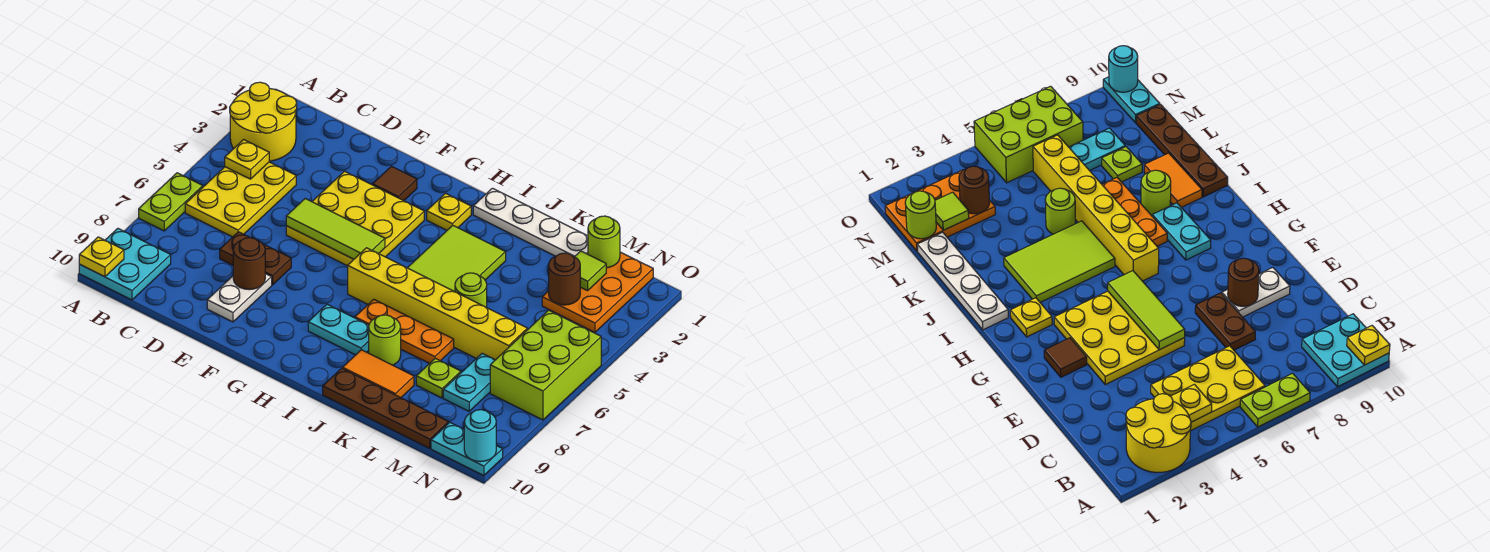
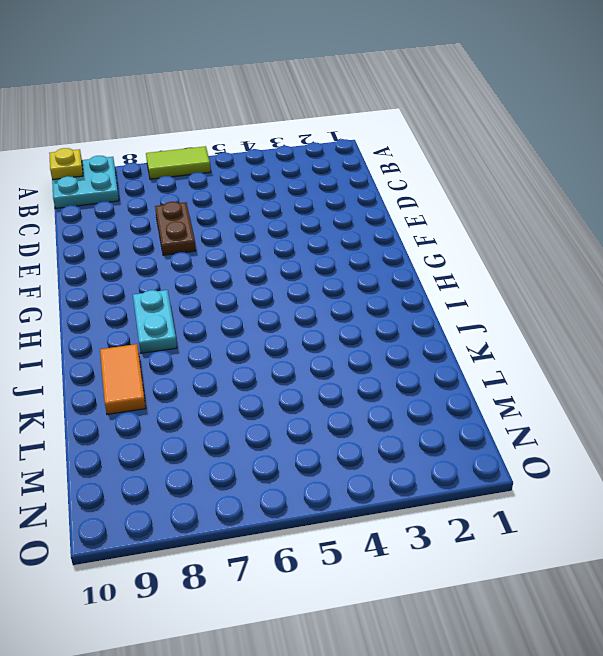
lime tile A6:A7 level 1 -> lime plate A6:A7 level 1
none -> yellow round brick A2:B3 level 1
none -> yellow plate B4:C6 level 1
none -> yellow plate E3:G5 level 1
none -> white plate E8:E9 level 1

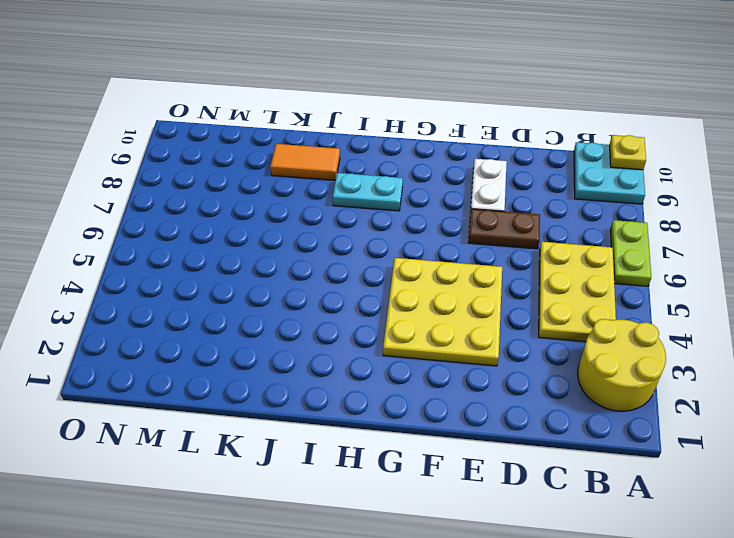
none -> brown tile F2 level 1
none -> yellow plate H2 level 1
none -> yellow brick H6:M6 level 1
none -> white plate I1:L1 level 1

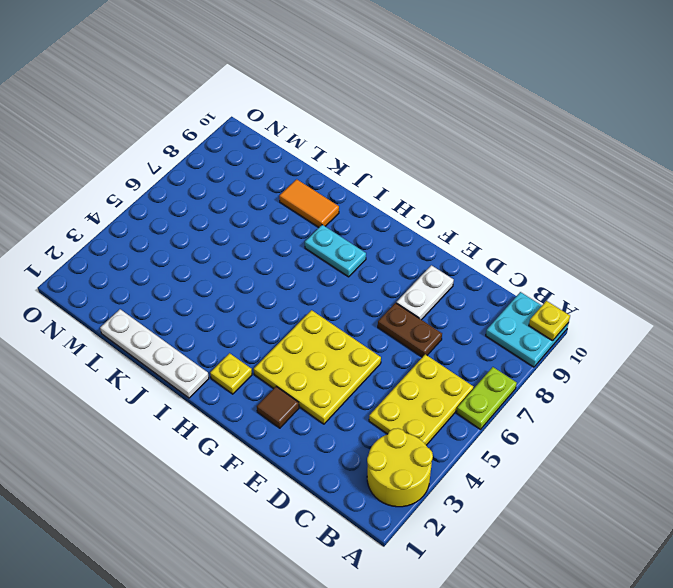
none -> yellow brick H6:M6 level 1
none -> lime tile I3:J5 level 1
none -> orange plate I7:K7 level 1
none -> lime round brick J8 level 1

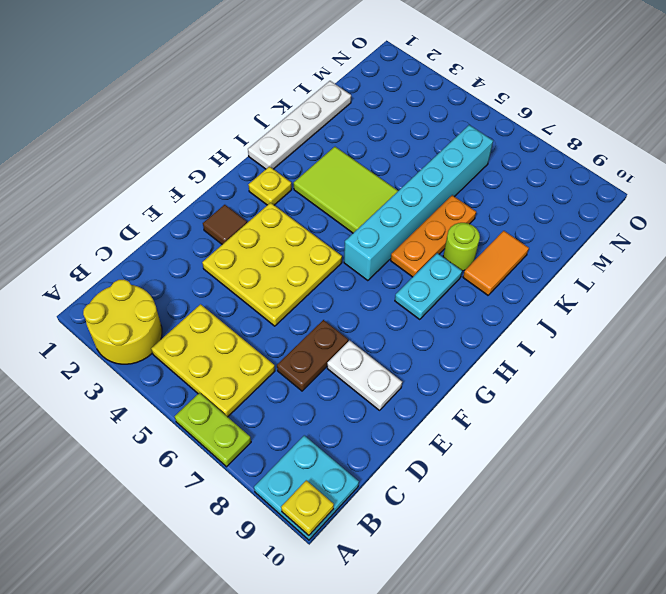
cyan brick H6:M6 level 1 -> yellow brick H6:M6 level 1
none -> brown plate J10:M10 level 1
none -> lime round brick K5 level 1
none -> lime plate L8 level 1
none -> orange plate M1:N3 level 1

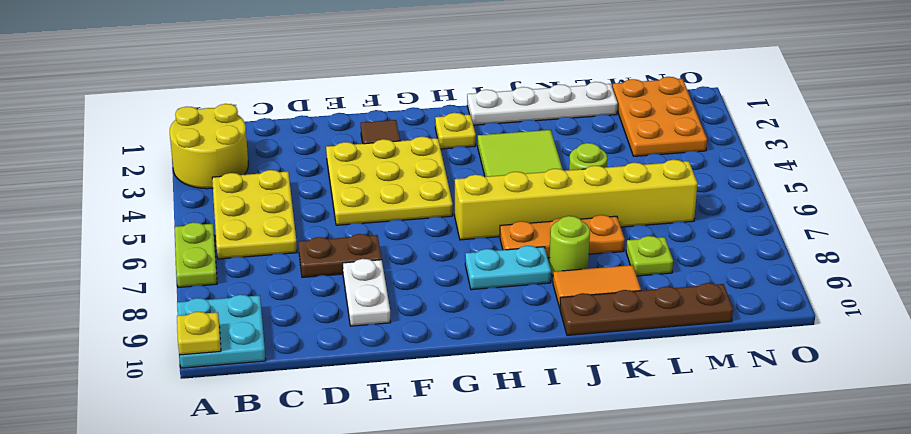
none -> cyan plate M7:M8 level 1
none -> lime brick N5:O7 level 1
none -> cyan plate N10:O10 level 1
none -> yellow plate B4 level 2

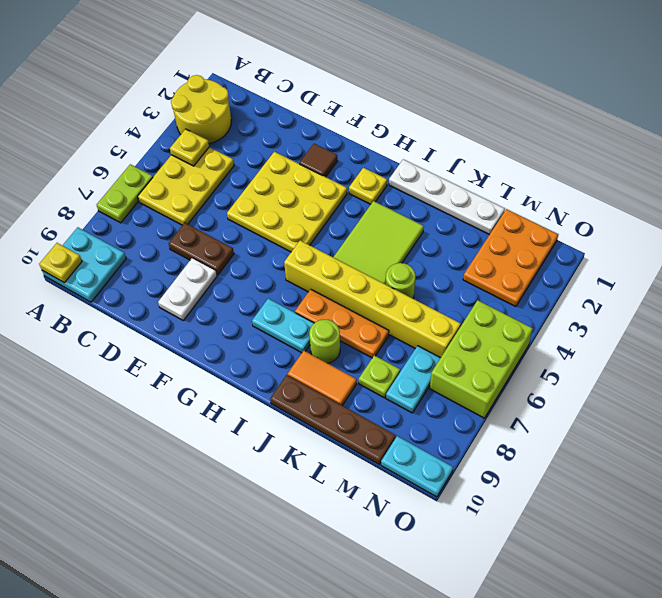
none -> lime tile E5:G5 level 2
none -> brown round brick E8 level 2
none -> lime round brick M1 level 2
none -> lime tile M2 level 2

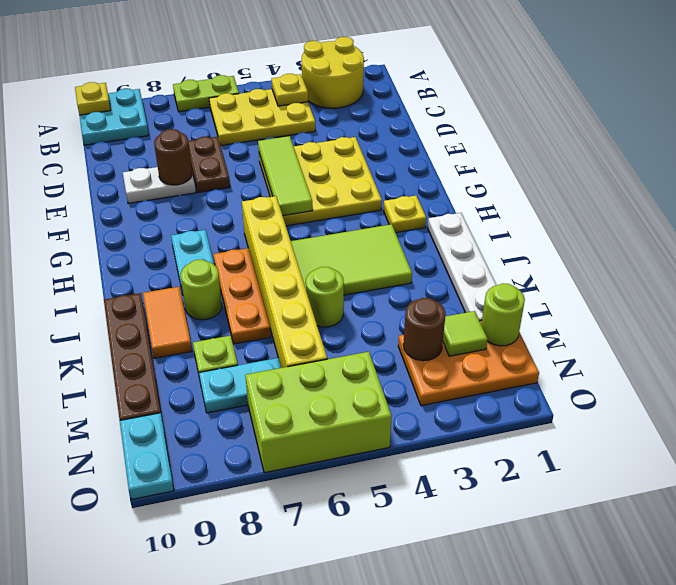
none -> brown tile F2 level 1
none -> cyan round brick O10 level 2

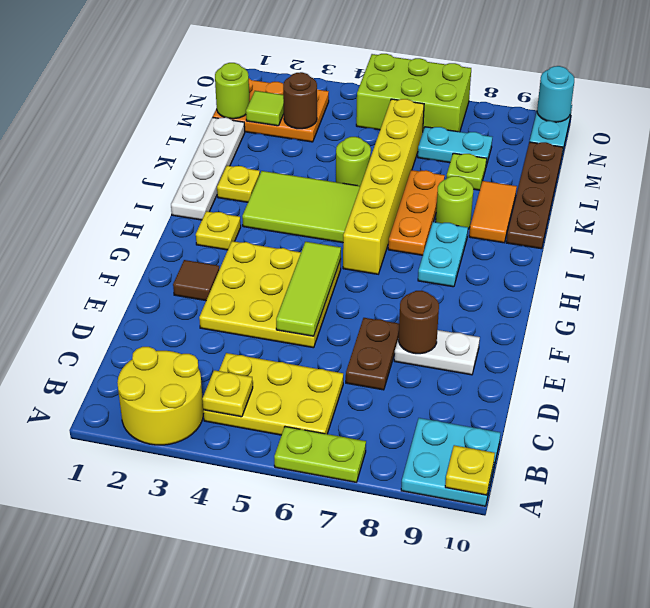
yellow plate J2 level 1 -> none

